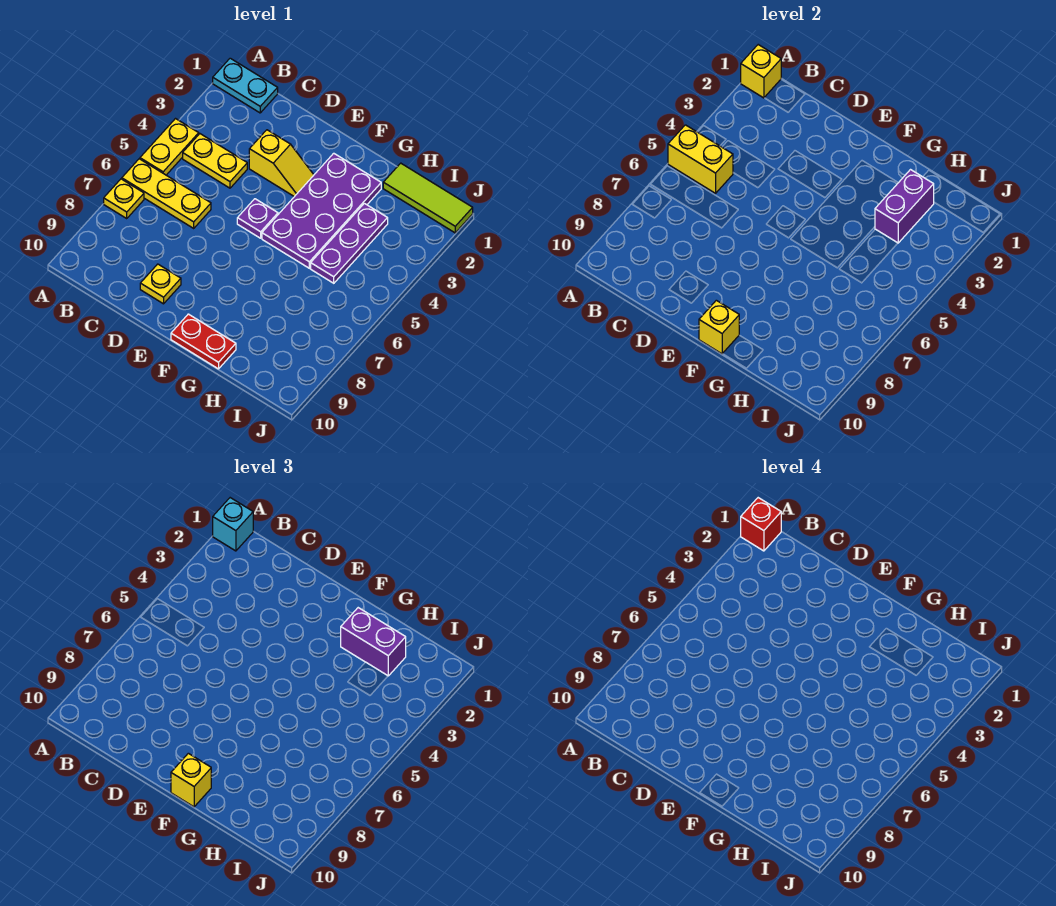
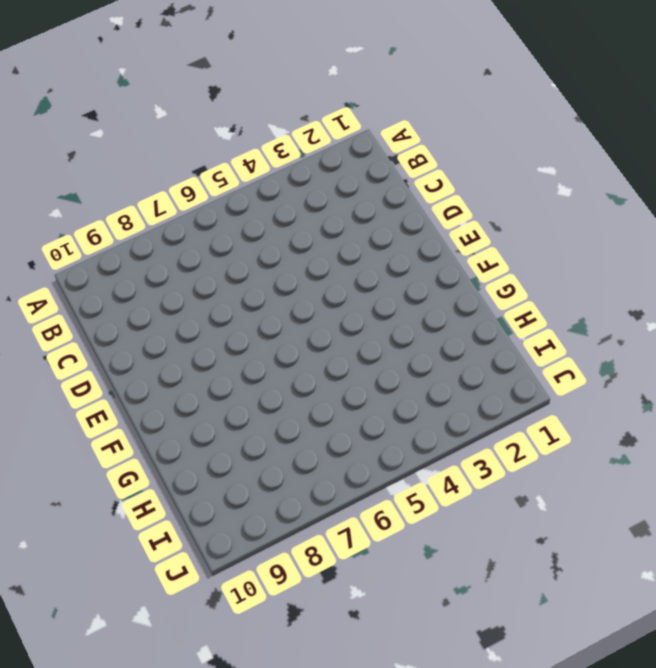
none -> cyan plate A1:B1 level 1
none -> yellow plate A4:A5 level 1
none -> yellow plate A6:C6 level 1

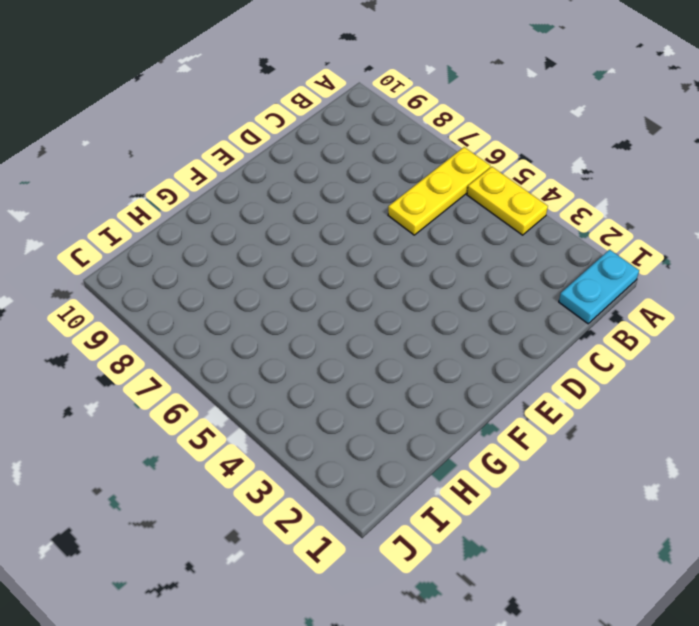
none -> yellow plate A7 level 1
none -> yellow plate B4:C4 level 1
none -> yellow slope D3:E3 level 1 top D

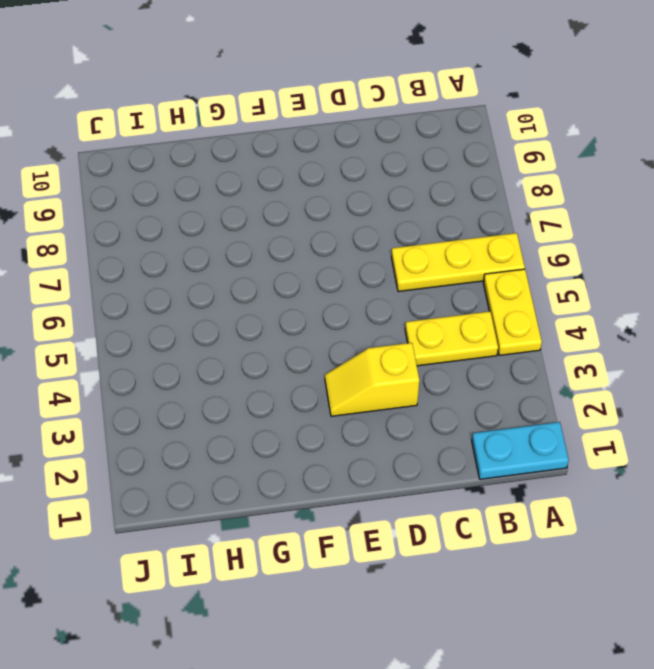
none -> yellow plate A7 level 1
none -> yellow plate D9 level 1
none -> purple plate E5 level 1

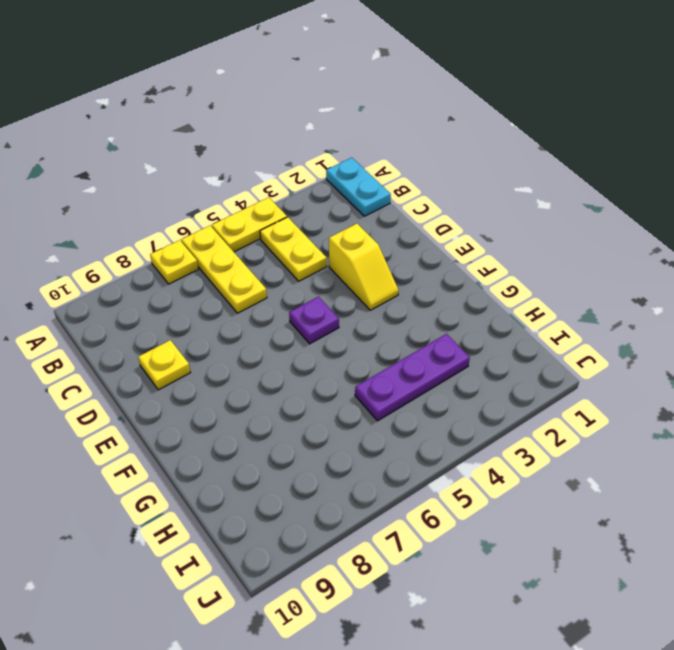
none -> purple plate F2:G5 level 1
none -> red plate F10:G10 level 1
none -> lime tile H1:J1 level 1

